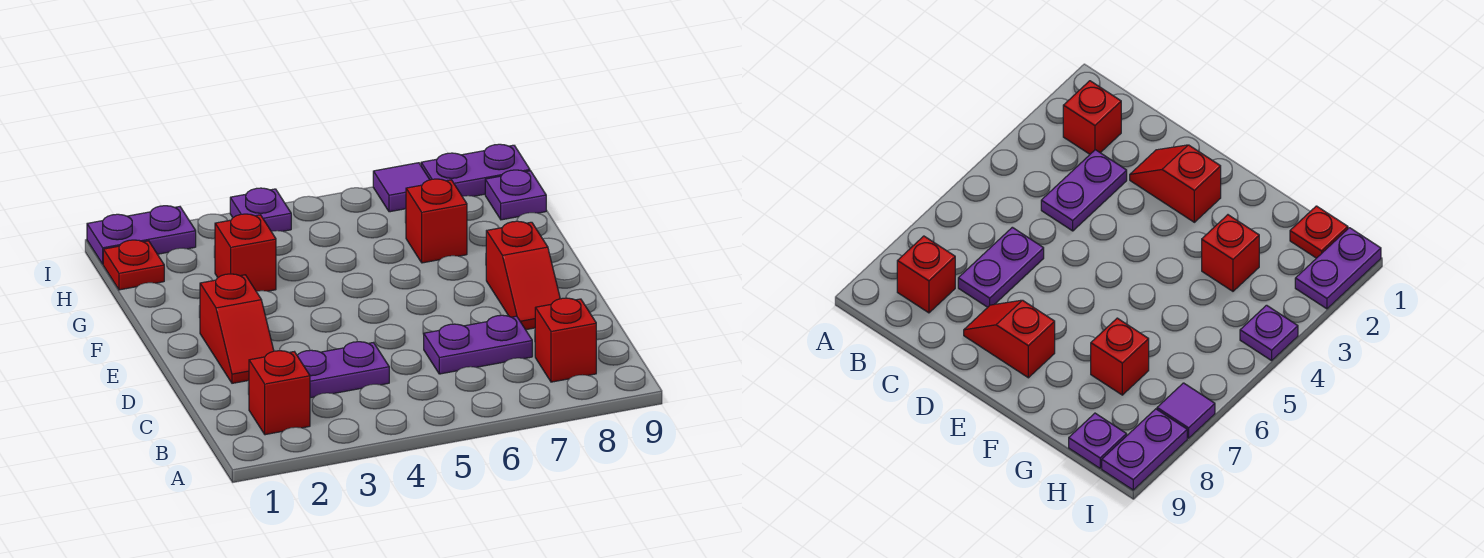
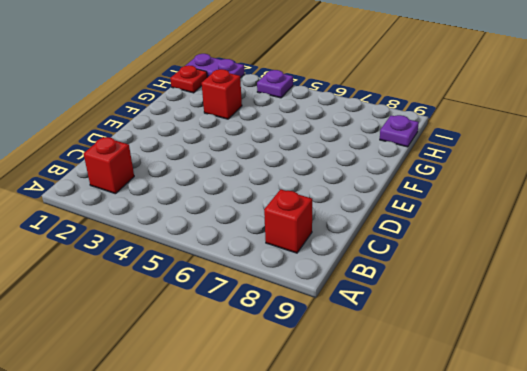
none -> purple plate C3:C4 level 1
none -> purple plate C6:C7 level 1
none -> red slope D2:E2 level 1 top E

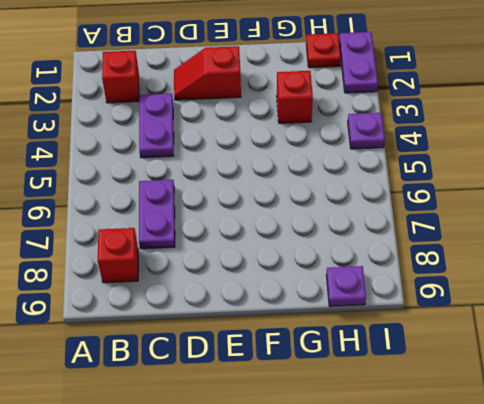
none -> red slope D8:E8 level 1 top E
none -> red brick G7 level 1
none -> purple tile I7 level 1

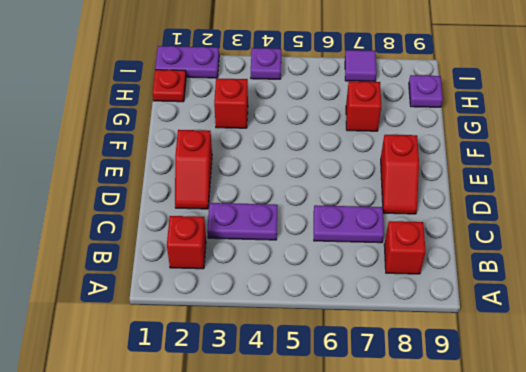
none -> purple plate I8:I9 level 1

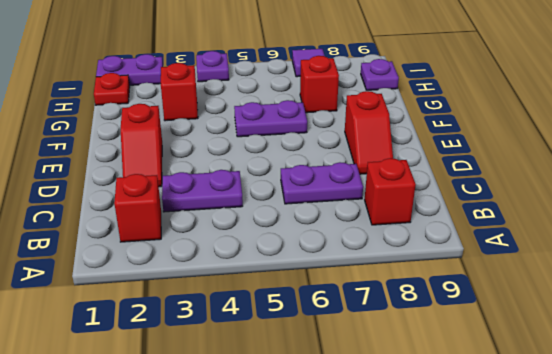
purple plate F5:F6 level 1 -> purple plate I8:I9 level 1

